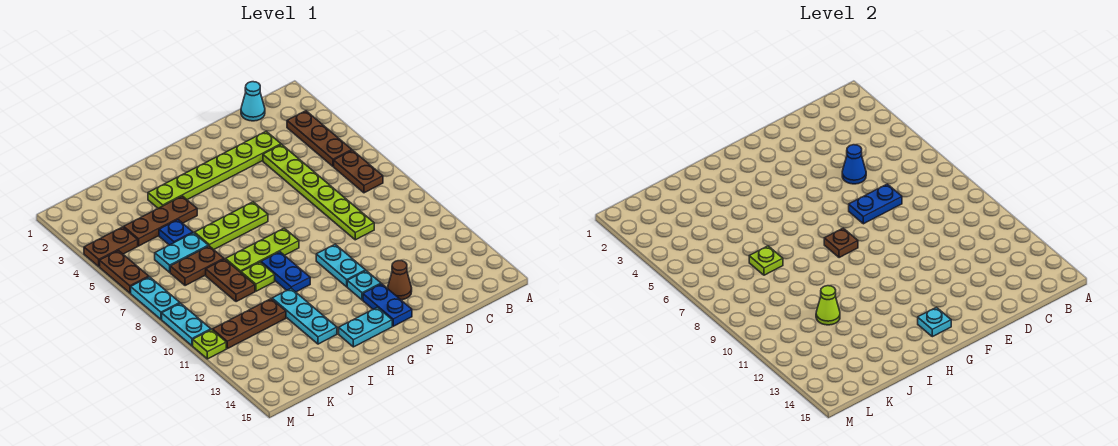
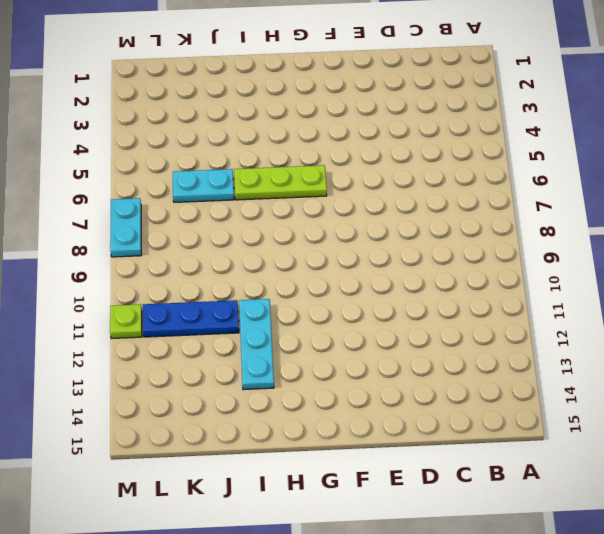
blue plate J11:L11 level 1 -> brown plate J11:L11 level 1
none -> brown plate B3:B5 level 1
none -> brown plate B6:B7 level 1
none -> cyan cone C1 level 1
none -> lime plate D3:I3 level 1

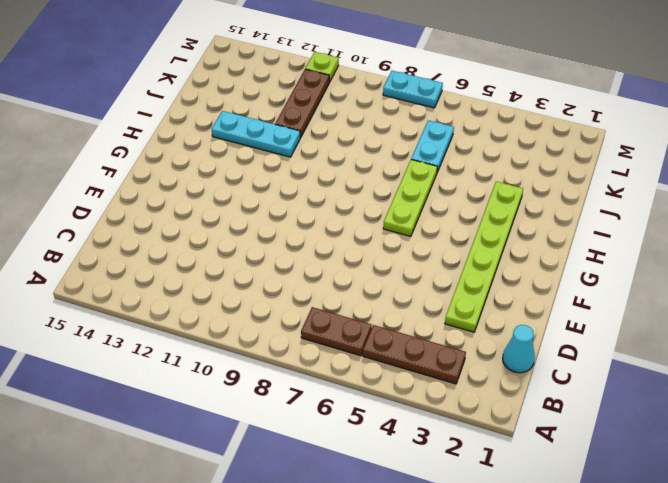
none -> lime plate D4:D9 level 1
none -> brown cone E13 level 1
none -> cyan plate F10:F11 level 1
none -> cyan plate F12 level 1

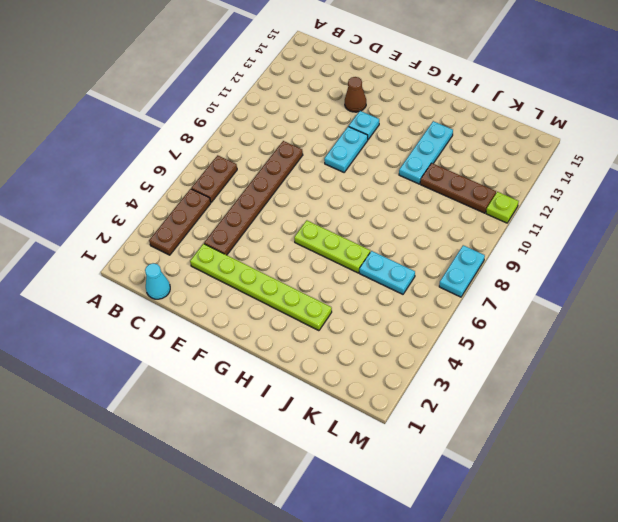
brown plate D4:D9 level 1 -> lime plate D4:D9 level 1
none -> blue plate F13:F14 level 1
none -> lime plate G8:I8 level 1
none -> cyan plate G14:H14 level 1
none -> blue plate H9:H10 level 1

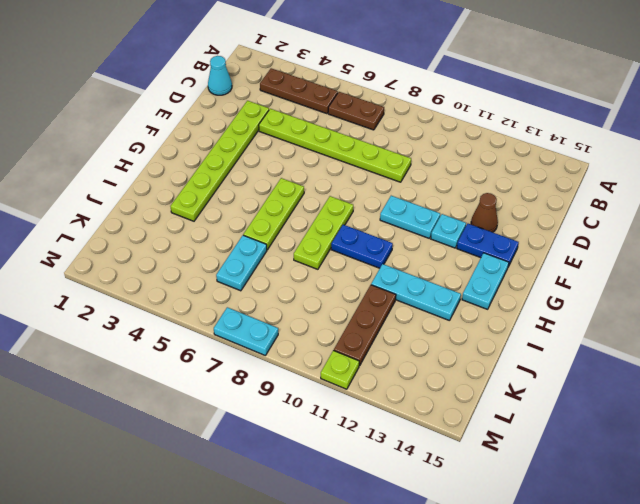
none -> brown plate I4:K4 level 1
none -> lime plate I9 level 1
none -> blue plate J5 level 1
none -> brown plate J7:K7 level 1

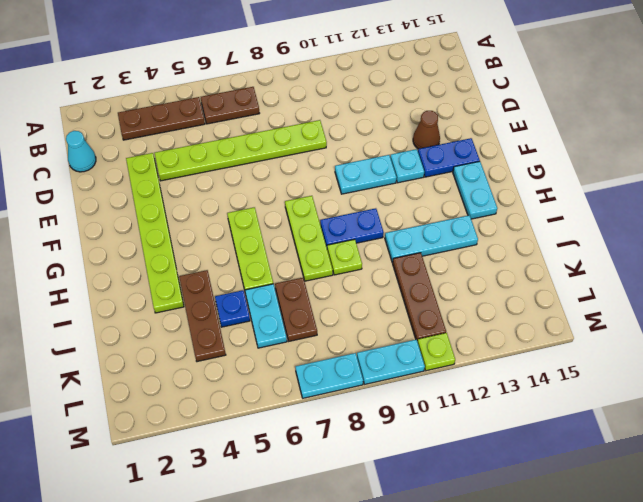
none -> brown plate J8:J9 level 1
none -> brown plate L4:M4 level 1
none -> brown plate M5:M6 level 1
none -> blue cone D5 level 2

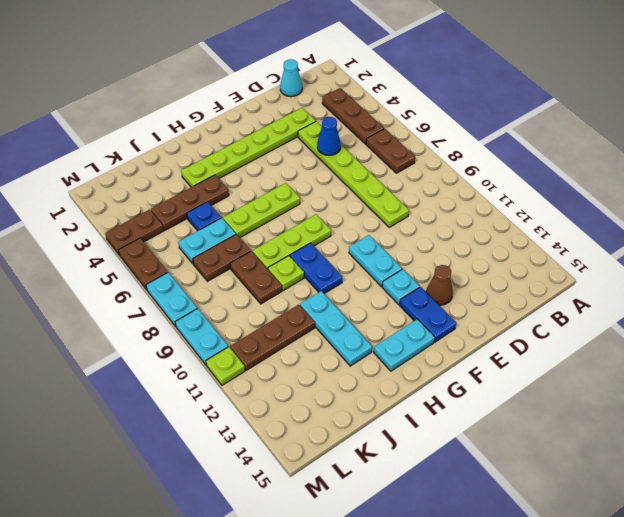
none -> blue plate D7:E7 level 2
none -> brown plate G8 level 2
none -> cyan plate G14 level 2
none -> lime plate J7 level 2

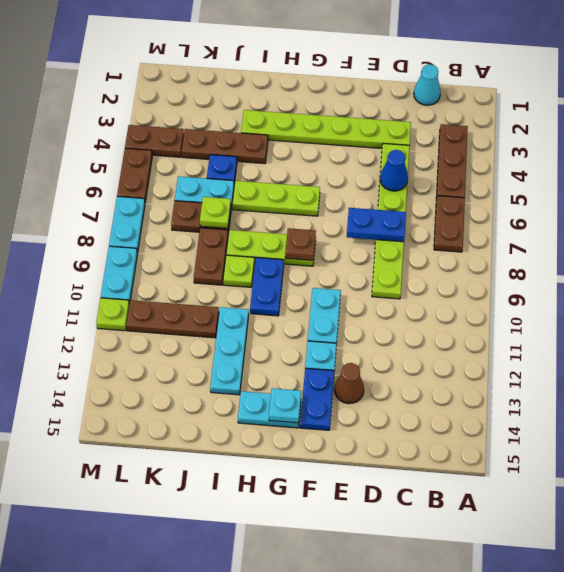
none -> lime cone J11 level 2

